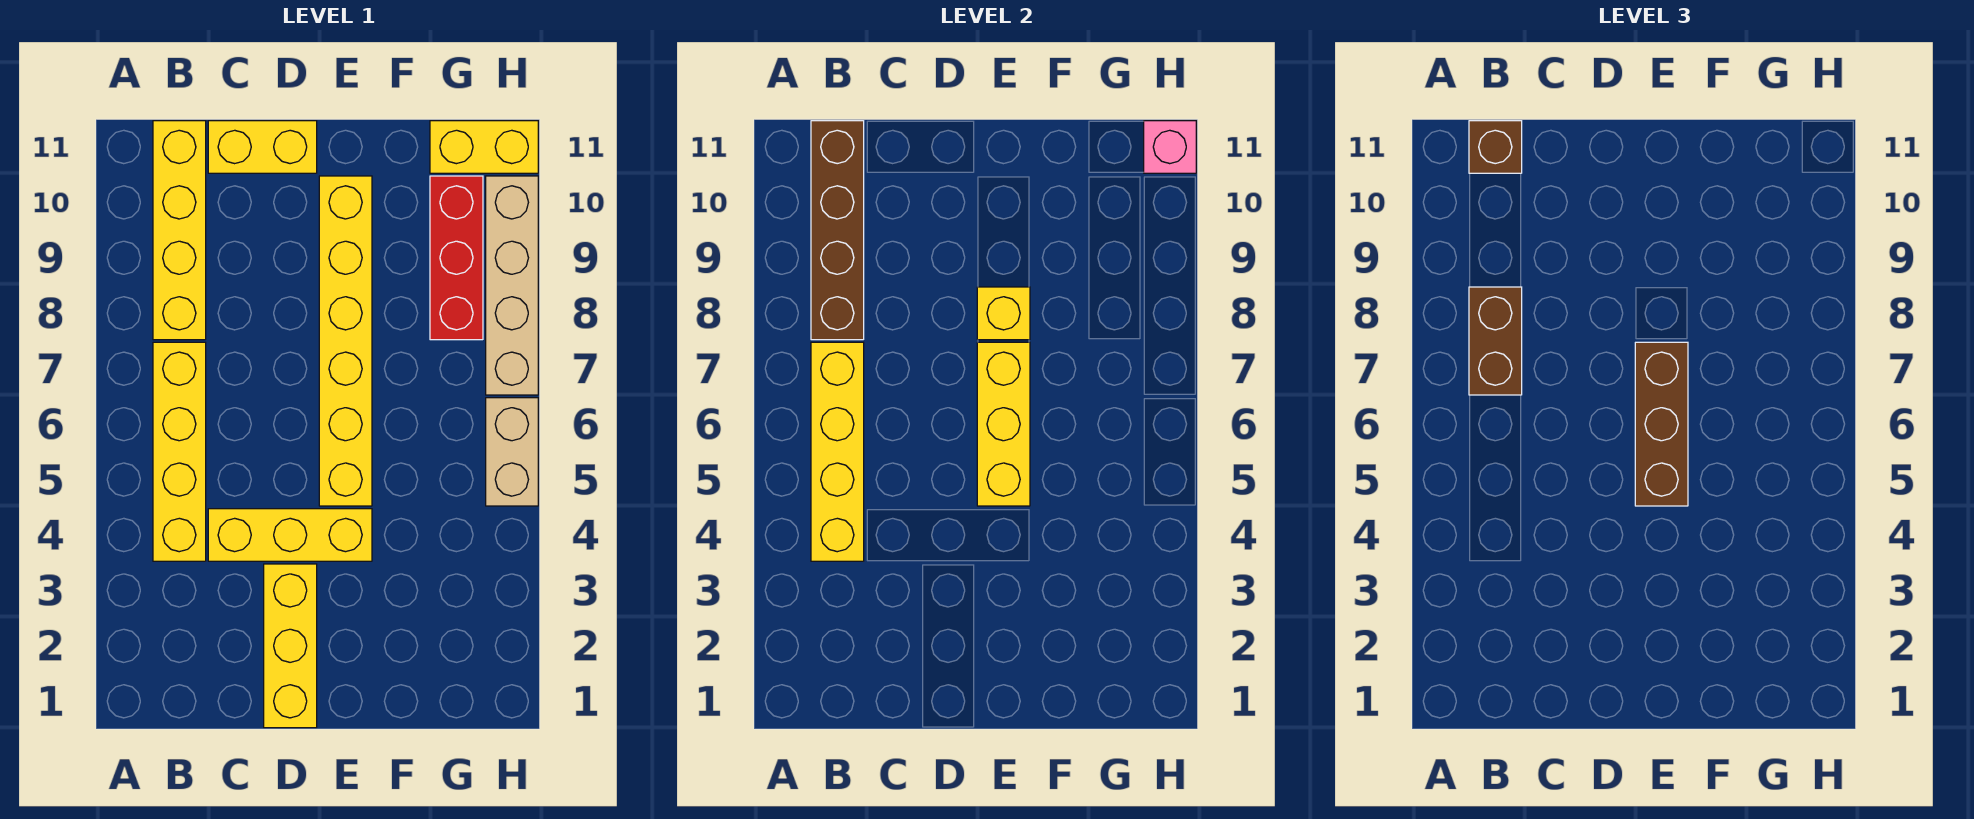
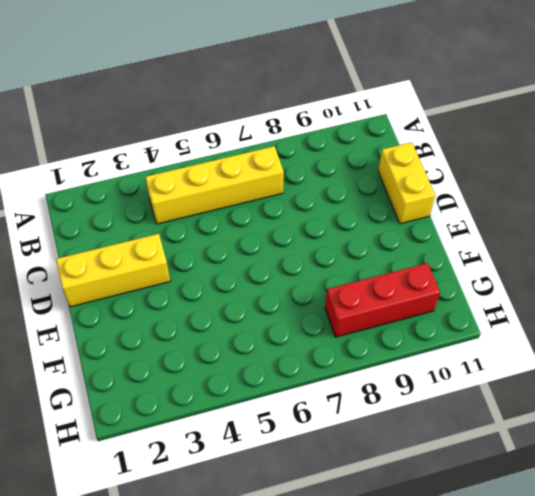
none -> yellow brick B8:B11 level 1
none -> yellow brick C4:E4 level 1
none -> yellow brick E5:E10 level 1

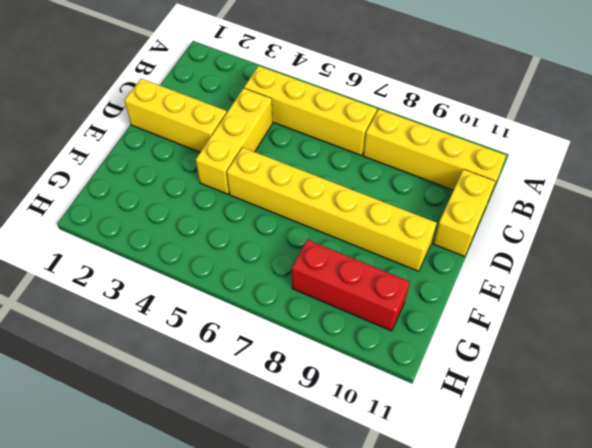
none -> yellow brick G11:H11 level 1
none -> tan brick H5:H6 level 1
none -> tan brick H7:H10 level 1

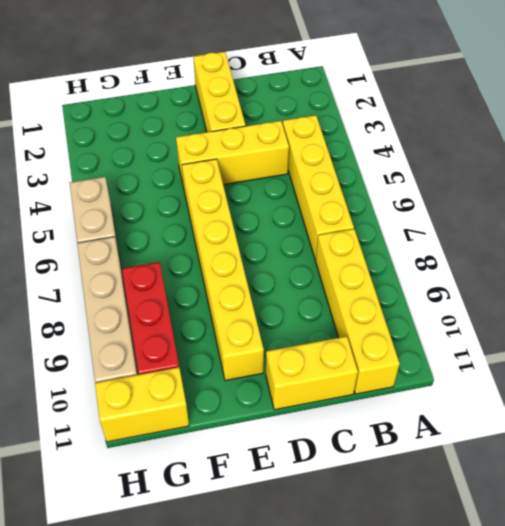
none -> yellow brick B4:B7 level 2
none -> brown brick B8:B11 level 2
none -> yellow brick E5:E7 level 2

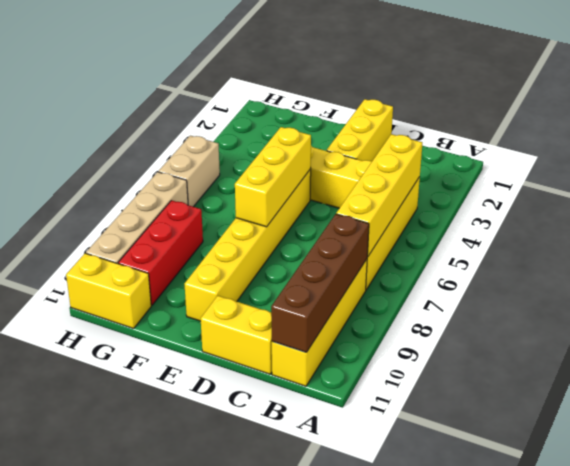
none -> yellow brick E8 level 2
none -> pink brick H11 level 2
none -> brown brick B7:B8 level 3

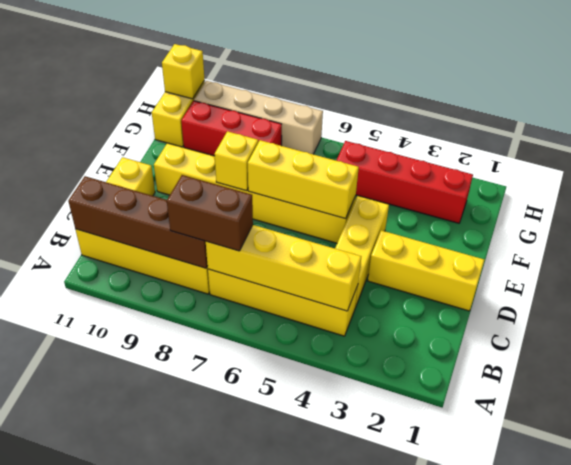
red brick G2:G5 level 1 -> none
yellow brick H11 level 2 -> pink brick H11 level 2
none -> tan brick H5:H6 level 1
none -> brown brick B11 level 3
none -> brown brick E5:E7 level 3

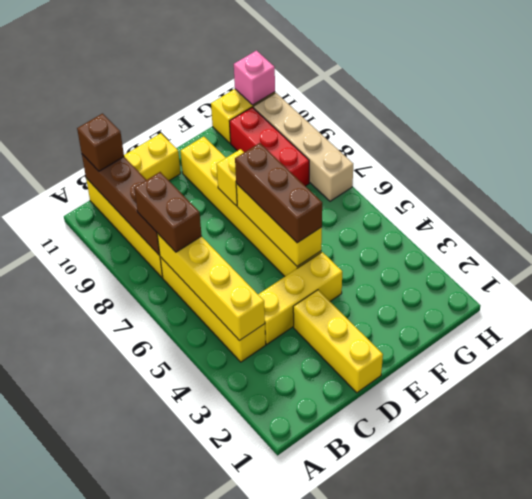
none -> tan brick H5:H6 level 1

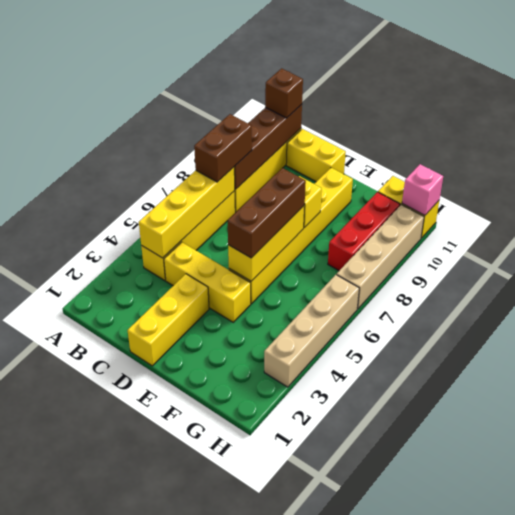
tan brick H3:H6 level 1 -> tan brick H5:H6 level 1

